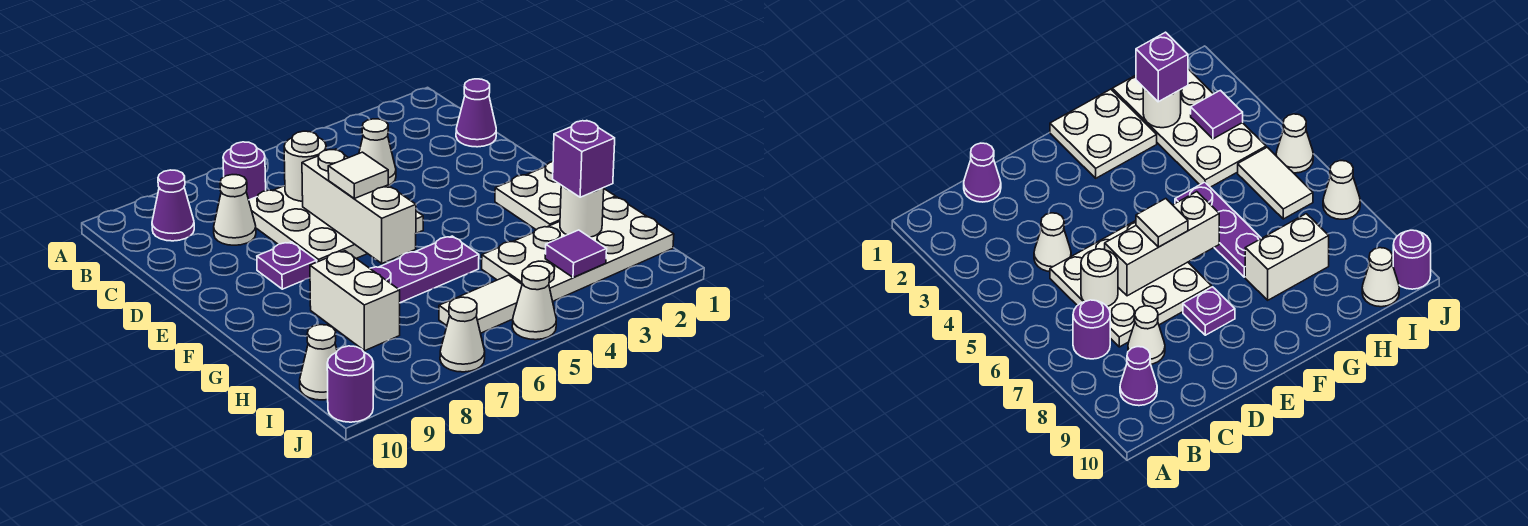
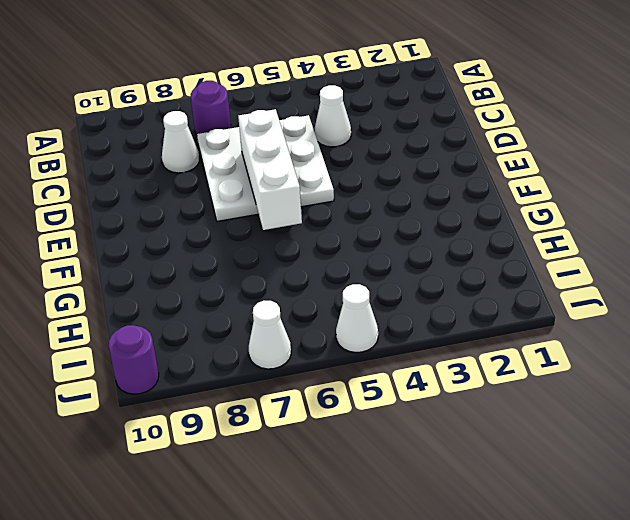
none -> purple cone B9 level 1
none -> purple cone C1 level 1
none -> purple plate E8 level 1

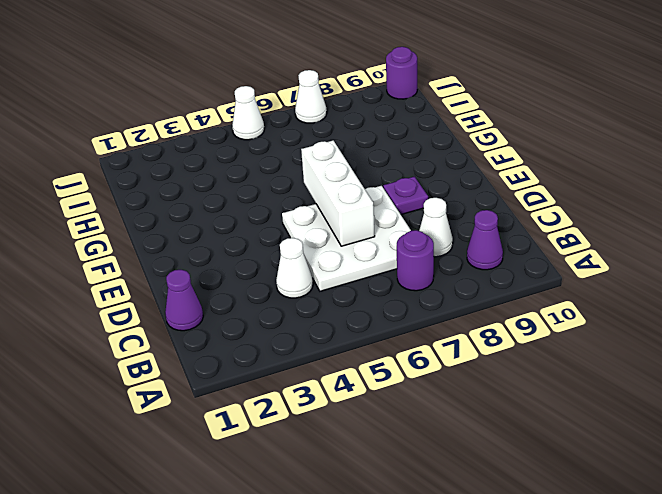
none -> white plate F1:G2 level 1
none -> purple plate G5:G7 level 1
none -> white brick G8:H8 level 1

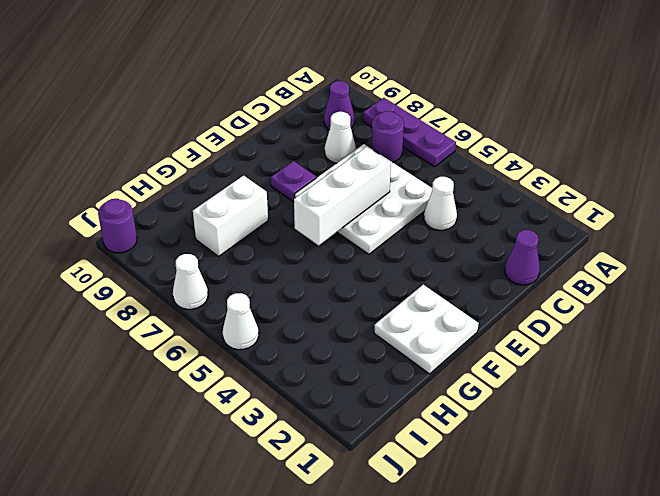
purple plate A6:A8 level 1 -> purple plate G5:G7 level 1
none -> white plate H1:I4 level 1
none -> white tile I5:I6 level 1
none -> white cone I10 level 1

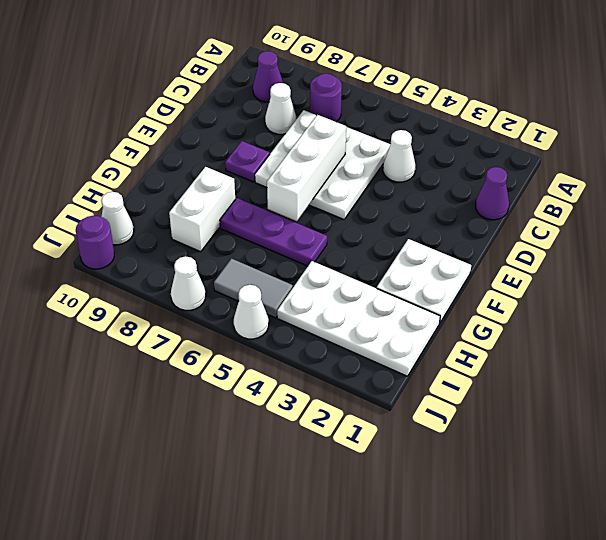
grey tile I5:I6 level 1 -> white tile I5:I6 level 1
none -> white round brick C6 level 2
none -> white round brick H2 level 2
none -> purple tile I3 level 2

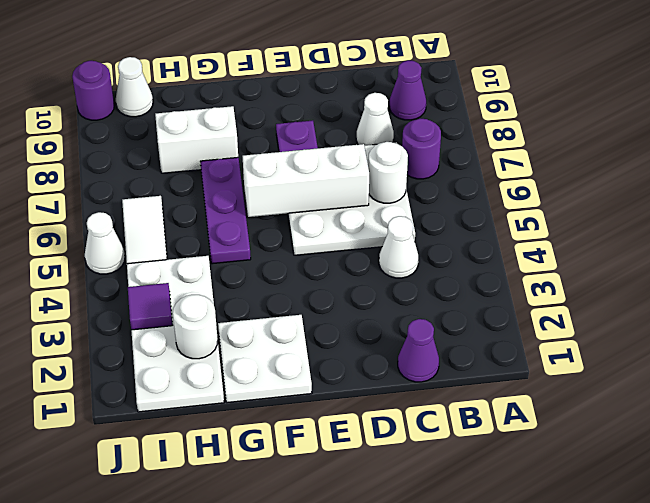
none -> white cone J7 level 1
none -> white tile E6 level 3
none -> purple brick H2 level 3

